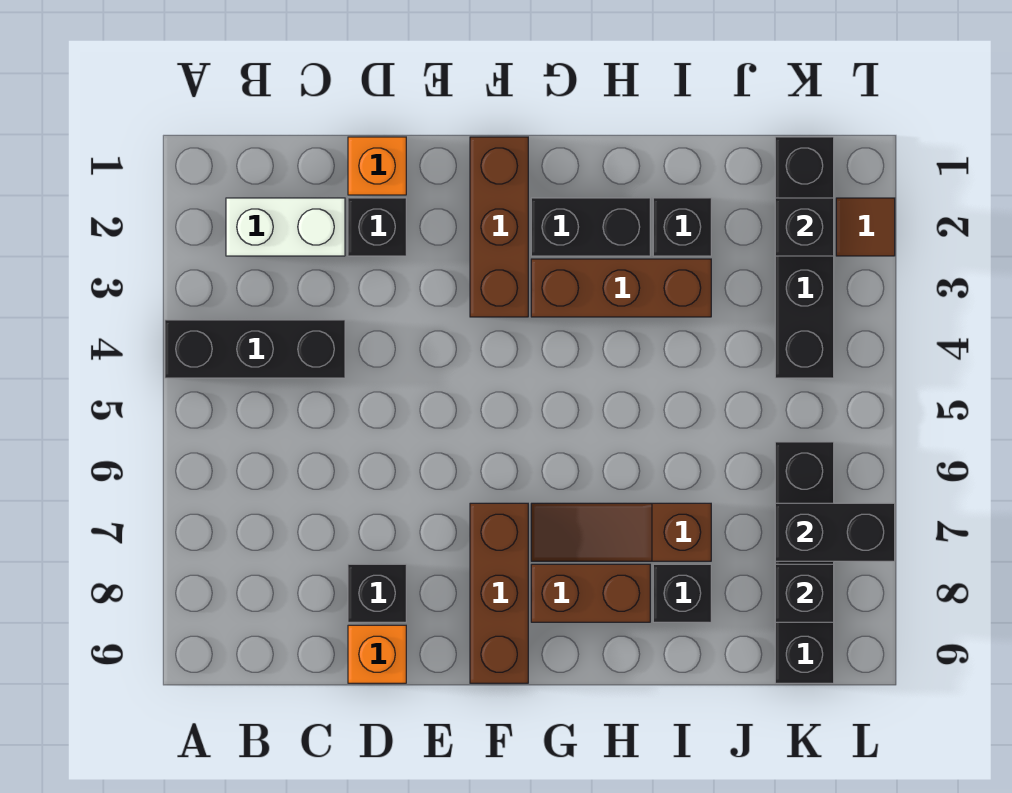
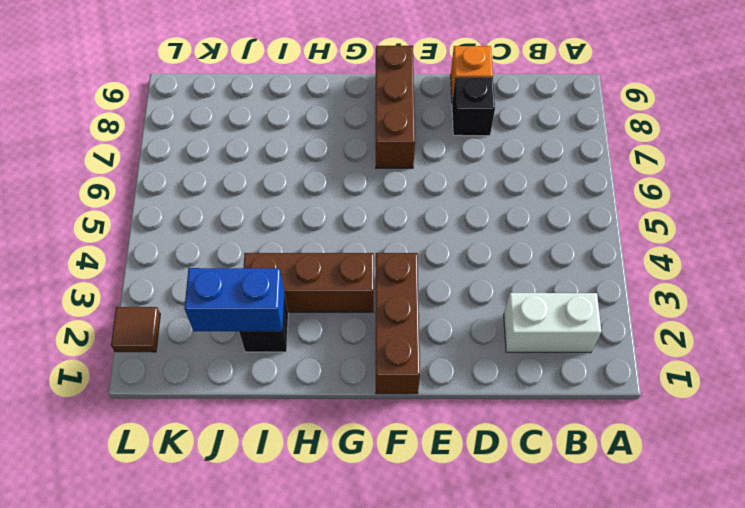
blue brick I2:J2 level 2 -> none
none -> black brick A4:C4 level 1
none -> orange brick D1 level 1
none -> black brick D2 level 1

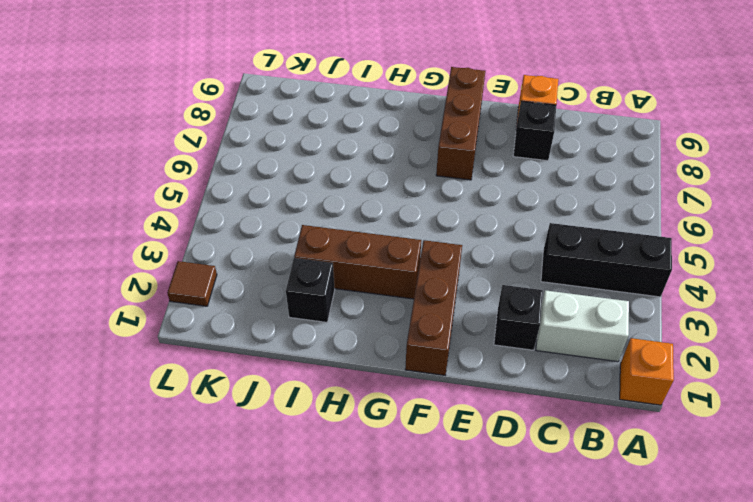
orange brick A1 level 1 -> orange brick D1 level 1
none -> black brick G2:H2 level 1
none -> brown slope G7:I7 level 1 top I
none -> brown brick G8:H8 level 1

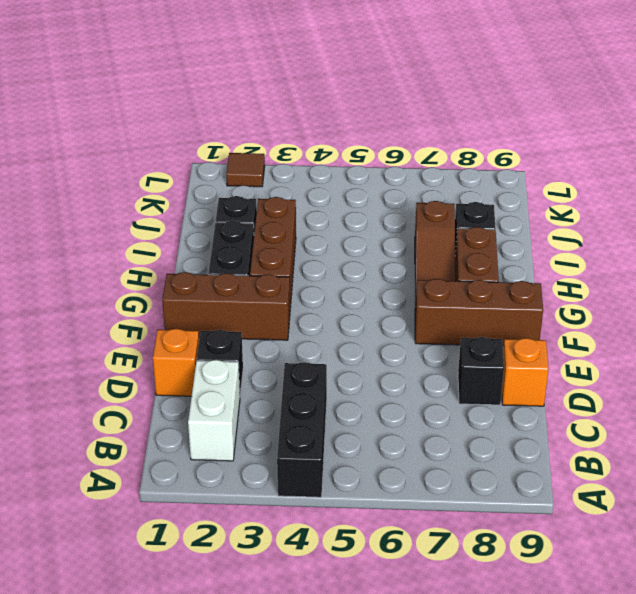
none -> black brick K1:K4 level 1
none -> black brick K6:K9 level 1
none -> black brick K2 level 2

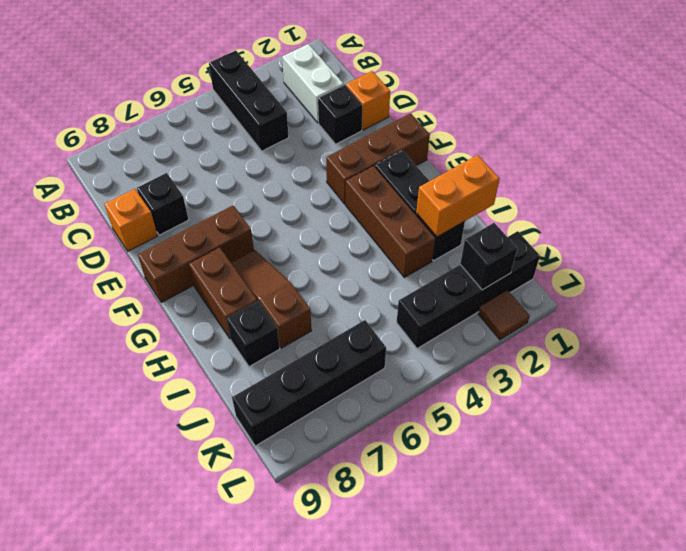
orange brick I1:I2 level 2 -> none
none -> black brick K7:L7 level 2
none -> black brick K8 level 2

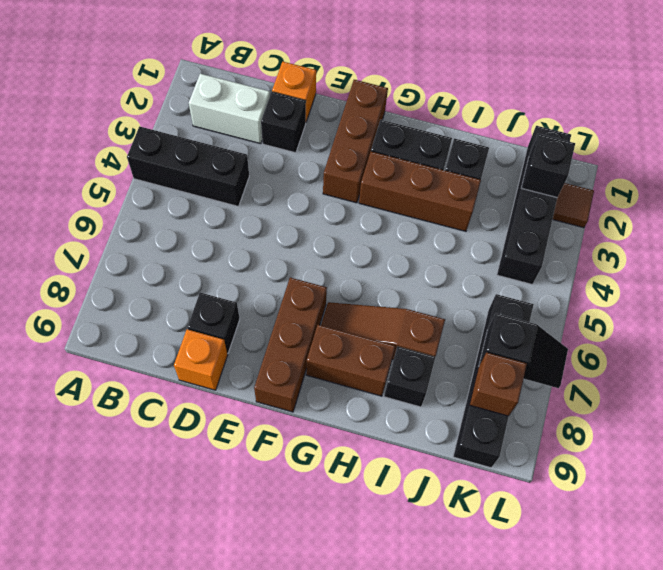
black slope K7:L7 level 2 top K -> black brick K7:L7 level 2
brown brick K8 level 2 -> black brick K8 level 2

